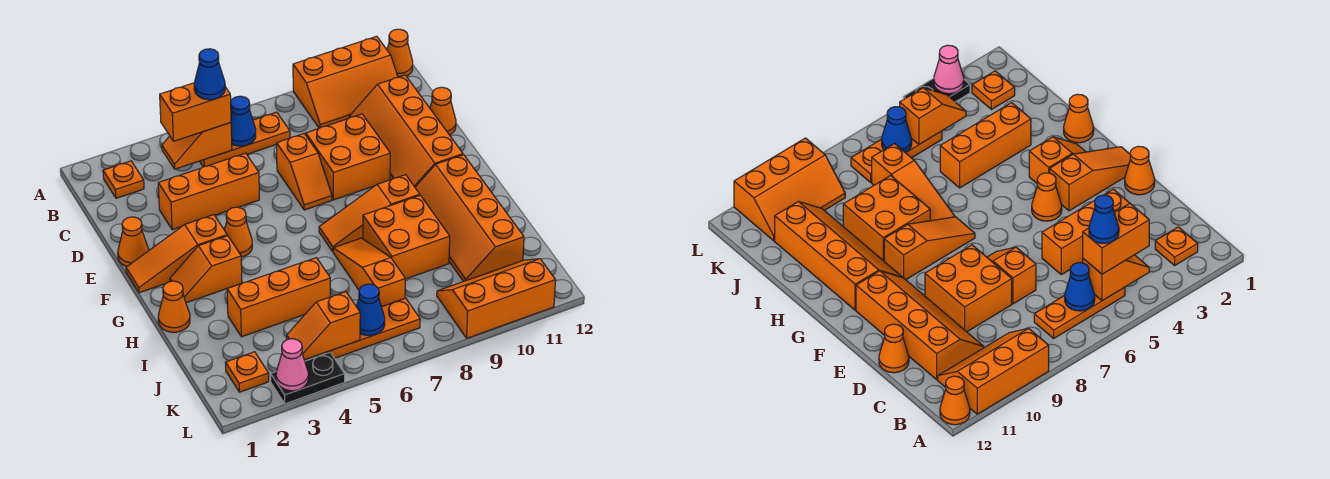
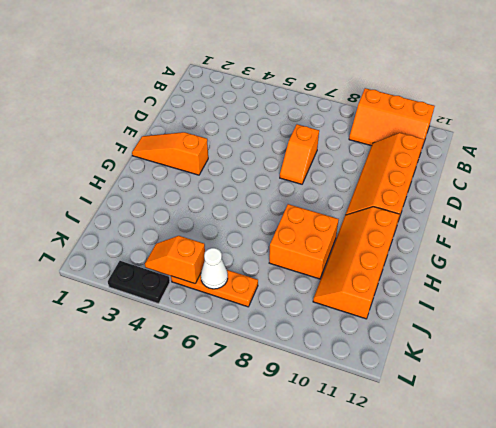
white cone K6 level 2 -> blue cone K6 level 2
none -> orange cone A12 level 1
none -> orange plate B2 level 1
none -> orange plate B5:B7 level 1
none -> orange brick D3:D5 level 1

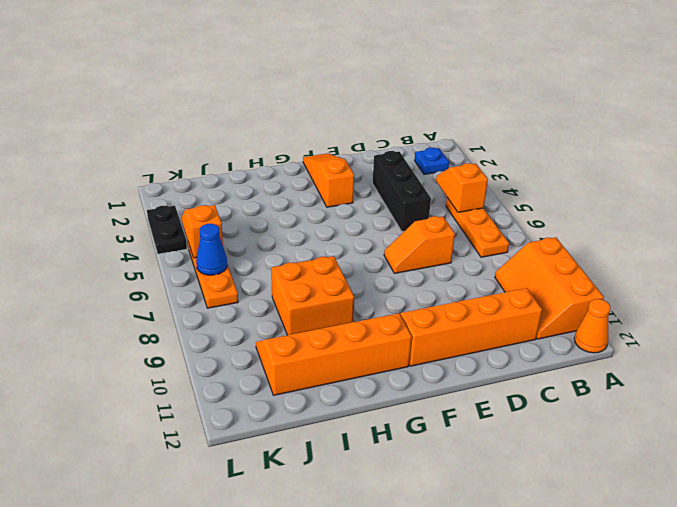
blue plate B2 level 1 -> orange plate B2 level 1
black brick D3:D5 level 1 -> orange brick D3:D5 level 1
none -> orange brick D8:E9 level 1
none -> orange cone D12 level 1
none -> orange cone E1 level 1
none -> orange cone F4 level 1

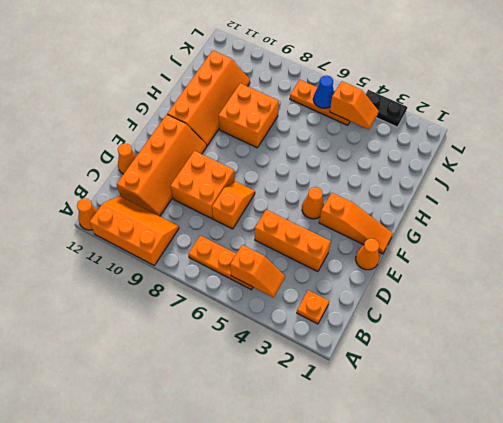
none -> orange slope G2:G3 level 1 top 3
none -> orange slope G7:G9 level 1 top 9
none -> orange cone H1 level 1
none -> orange slope H7:J7 level 1 top J

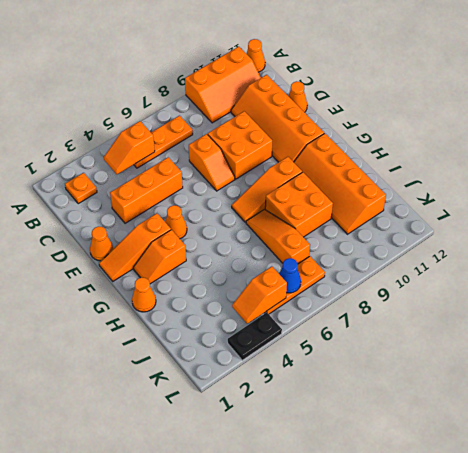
none -> orange brick I3:I5 level 1
none -> orange plate K2 level 1
none -> orange slope K9:L11 level 1 top L
none -> blue cone B6 level 2

